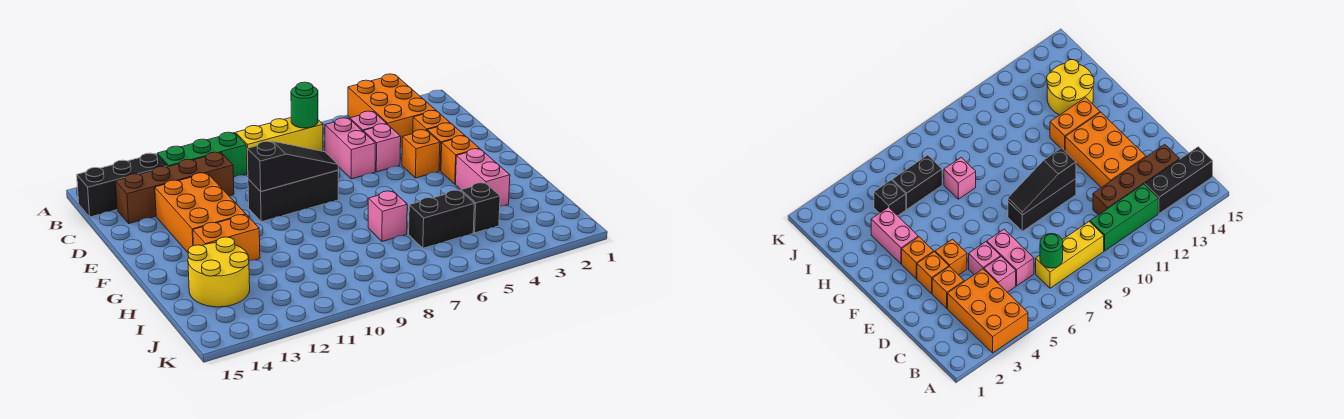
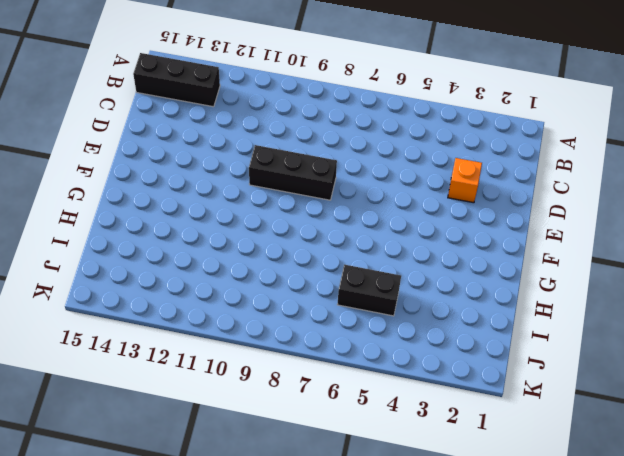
none -> orange brick A3:C4 level 1
none -> yellow brick B7:B9 level 1
none -> green brick B10:B12 level 1

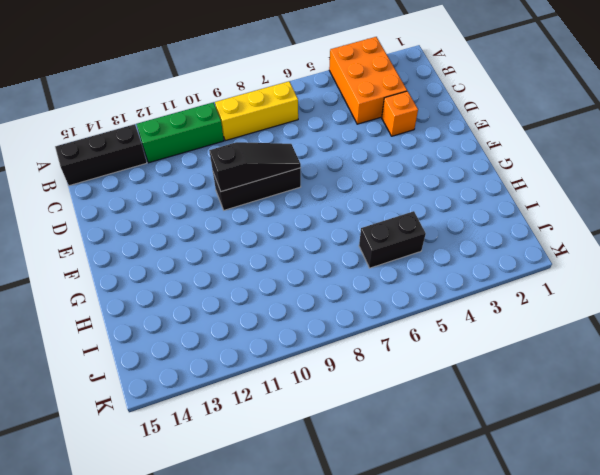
none -> pink brick C5 level 1
none -> pink brick C6:D6 level 1
none -> brown brick C11:C14 level 1

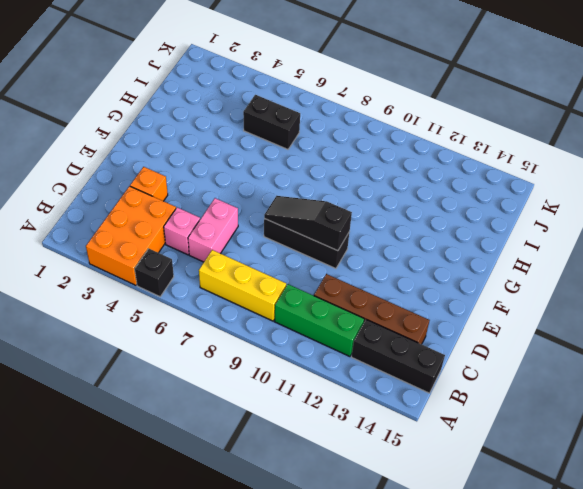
black brick A5 level 1 -> black brick I4 level 1
none -> pink brick D5 level 1
none -> orange brick D12:F13 level 1
none -> orange brick E3 level 1

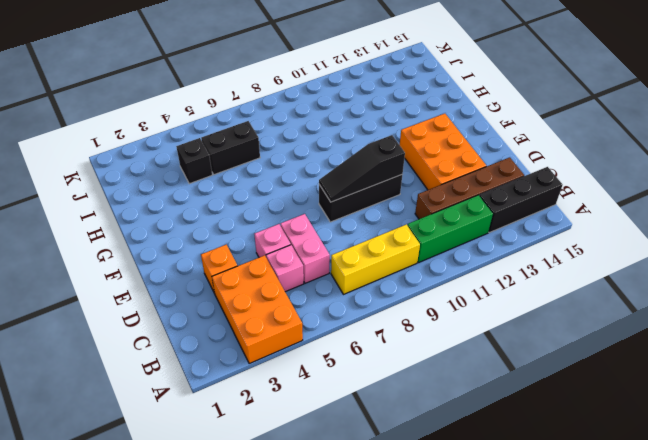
none -> orange brick E3 level 1
none -> orange brick E4 level 1
none -> orange brick F3 level 1

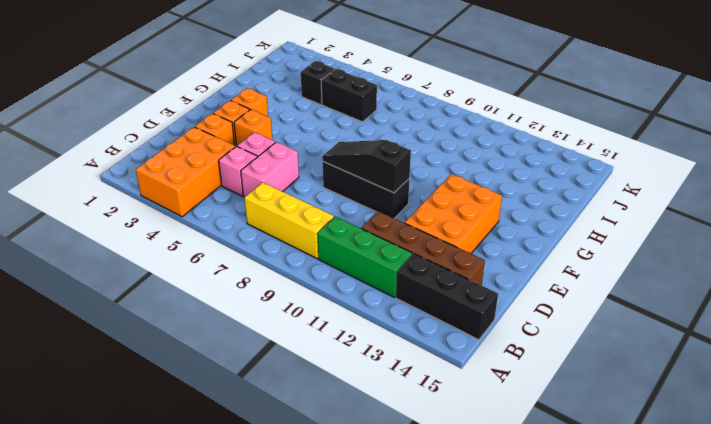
none -> pink brick G3:H3 level 1
none -> orange brick G12:G13 level 1
none -> pink brick H7 level 1

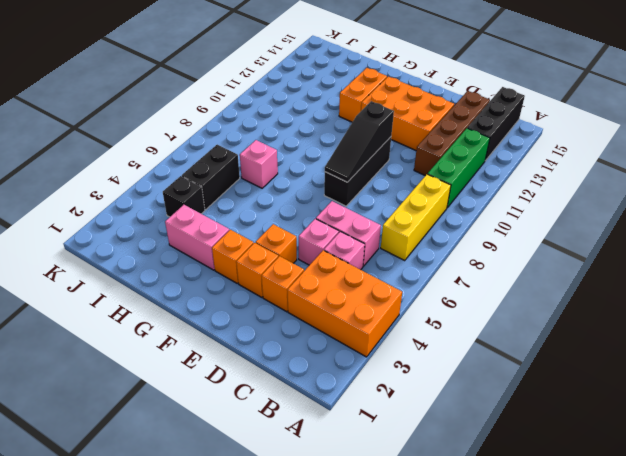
none -> yellow round brick H13:I14 level 1
none -> green round brick B7 level 2

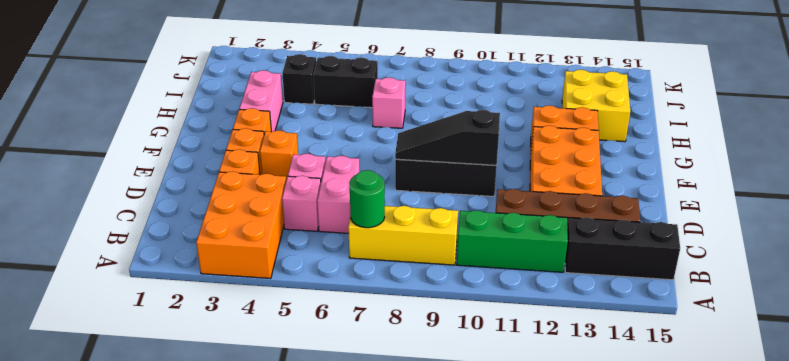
yellow brick H13:I14 level 1 -> yellow round brick H13:I14 level 1

